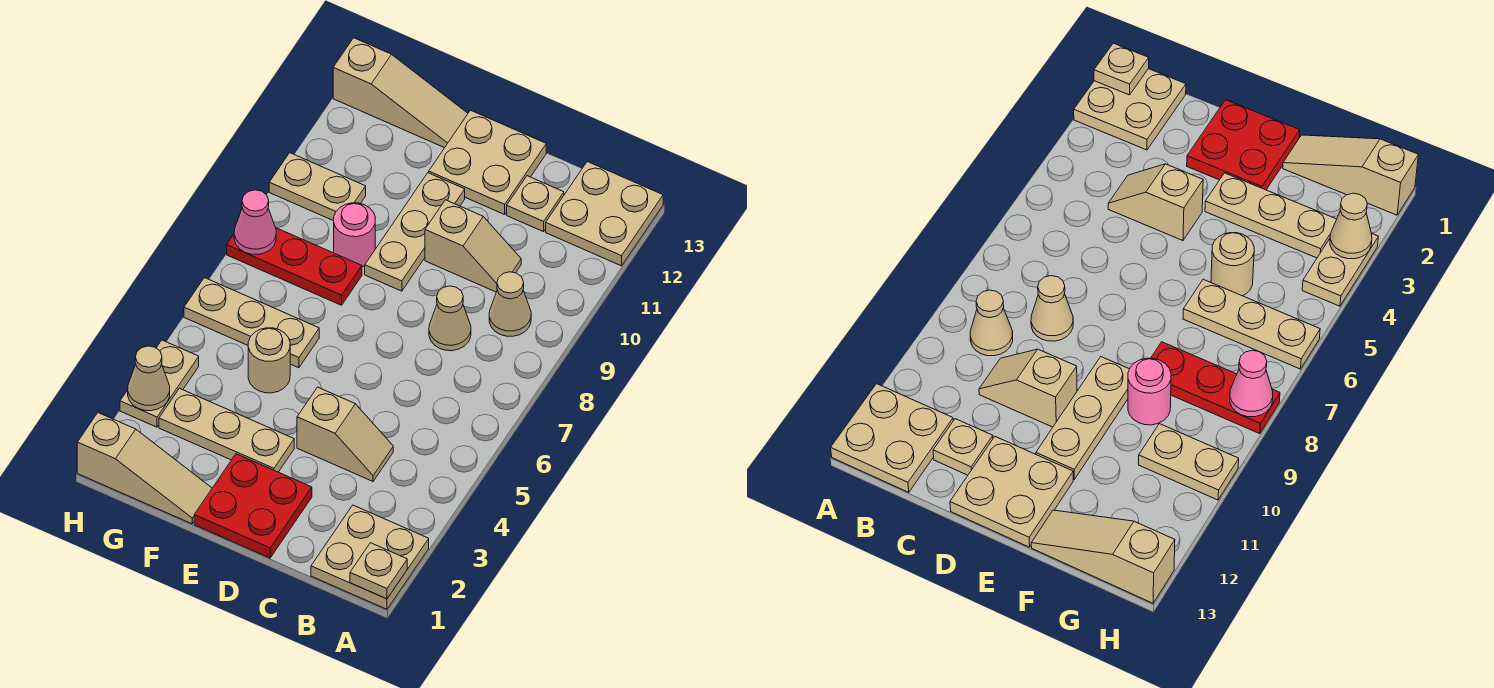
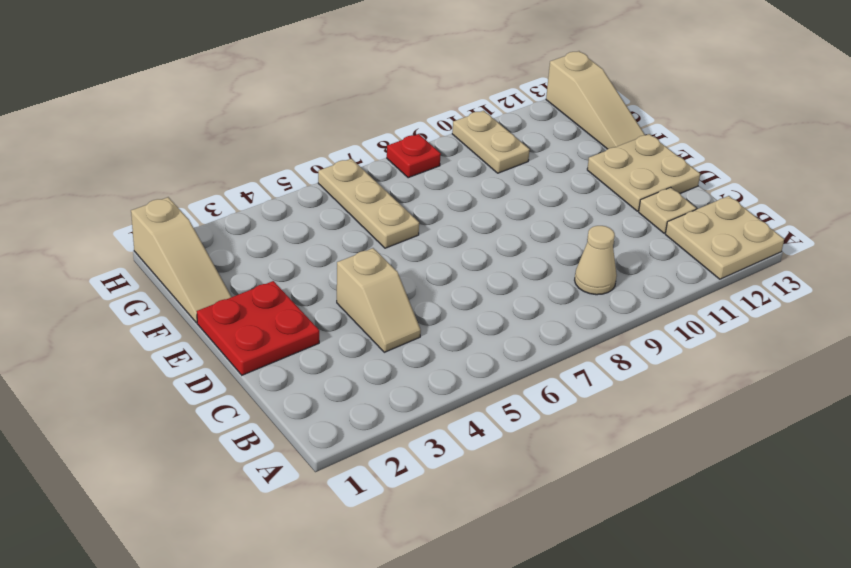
red plate H8 level 1 -> red plate F8:H8 level 1
none -> tan plate A1:B2 level 1
none -> tan cone C8 level 1
none -> tan slope C10:D10 level 1 top D

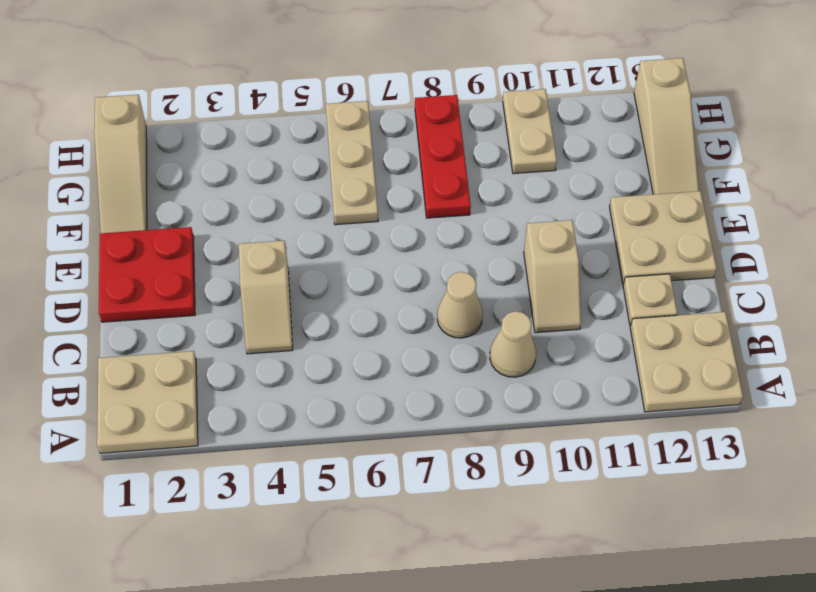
none -> tan plate E3:G3 level 1
none -> tan plate E9:E11 level 1
none -> tan round brick F5 level 1

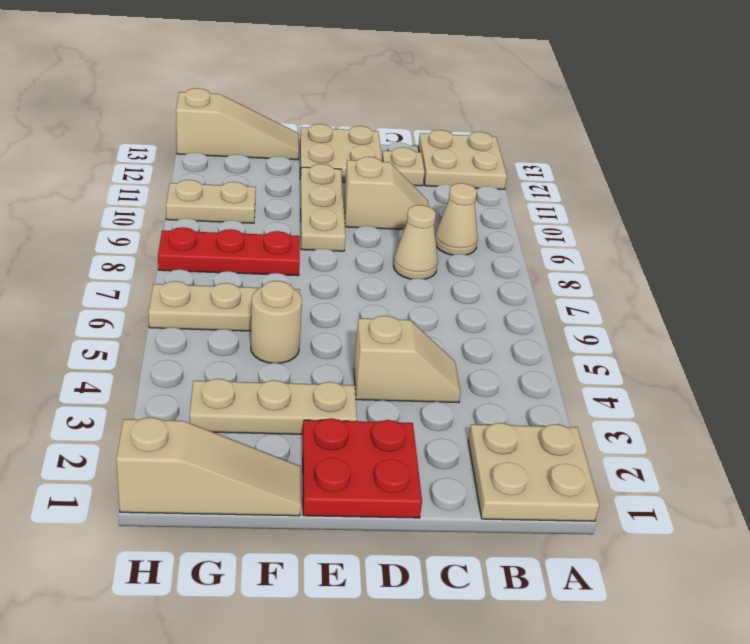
none -> pink round brick F9 level 1
none -> tan plate H3:H4 level 1
none -> tan plate A1 level 2

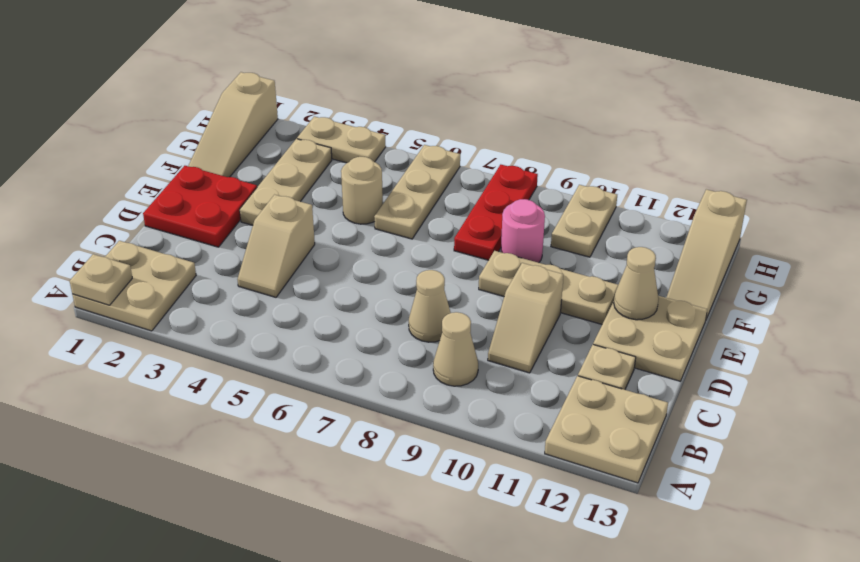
tan cone E12 level 2 -> tan cone H3 level 2
none -> pink cone H8 level 2

